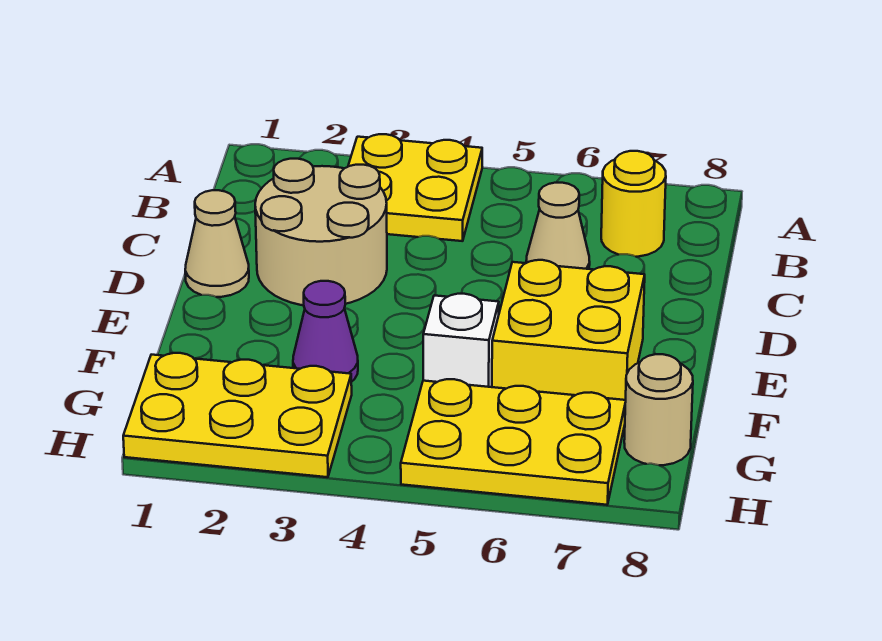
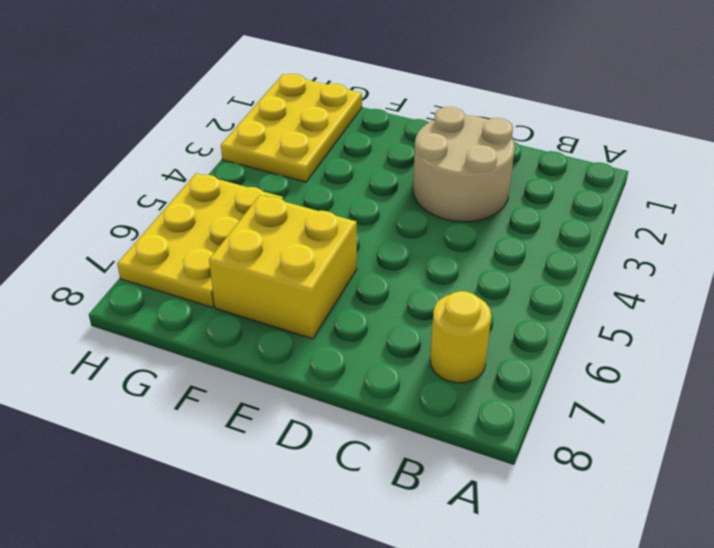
none -> yellow plate A3:B4 level 1
none -> tan cone C6 level 1

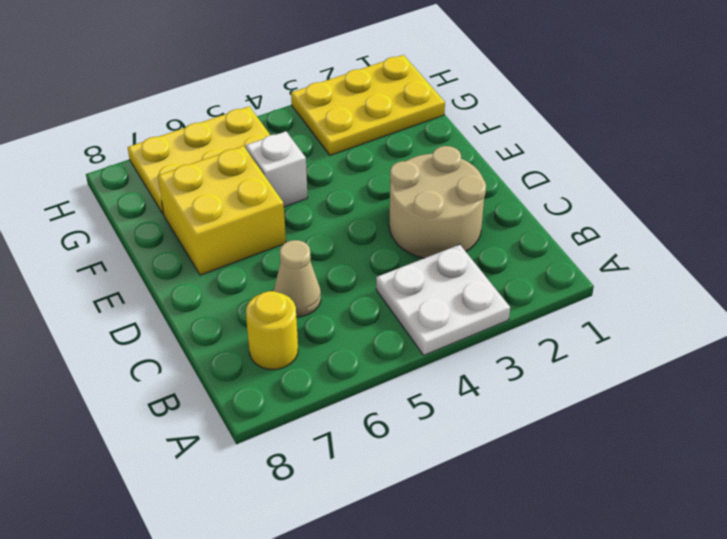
white plate A3:B4 level 1 -> yellow plate A3:B4 level 1
none -> tan cone D1 level 1
none -> purple cone F3 level 1

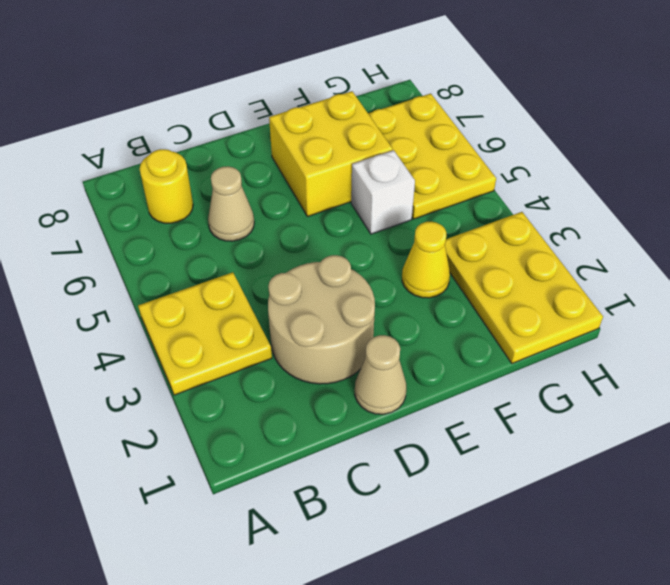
yellow cone F3 level 1 -> purple cone F3 level 1
none -> tan round brick G8 level 1

